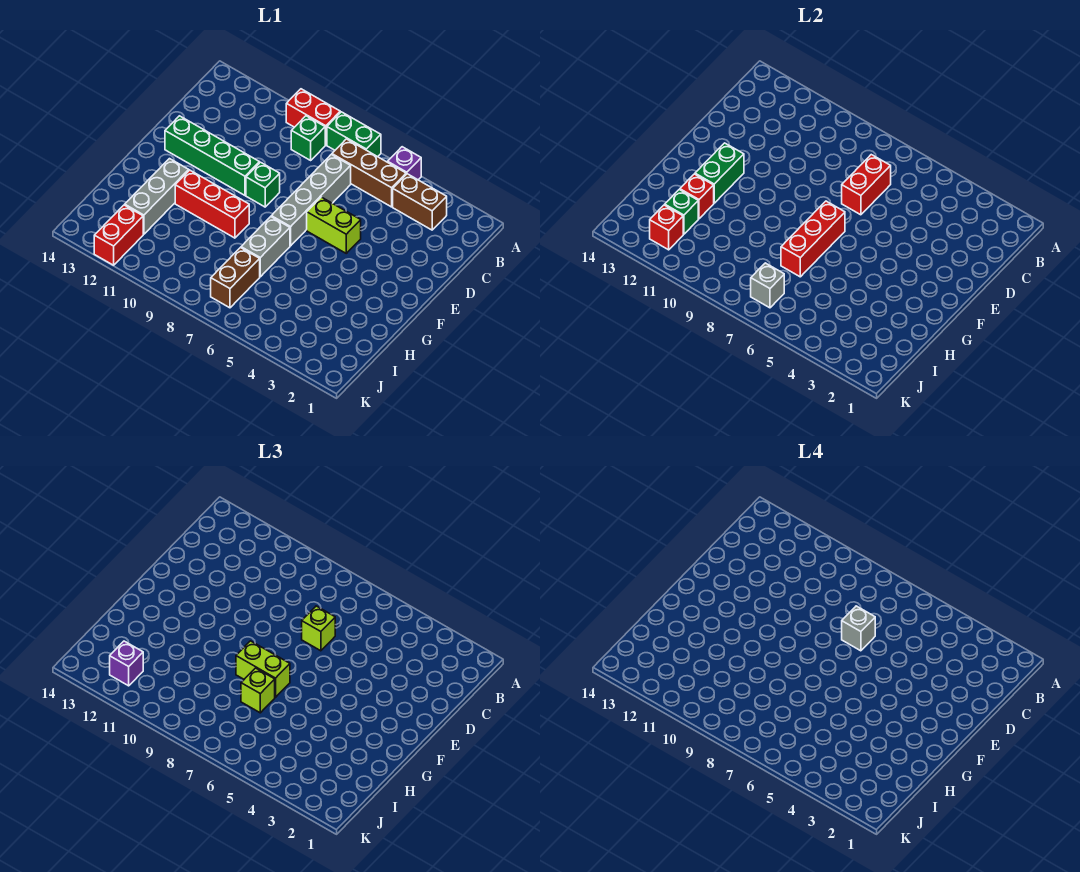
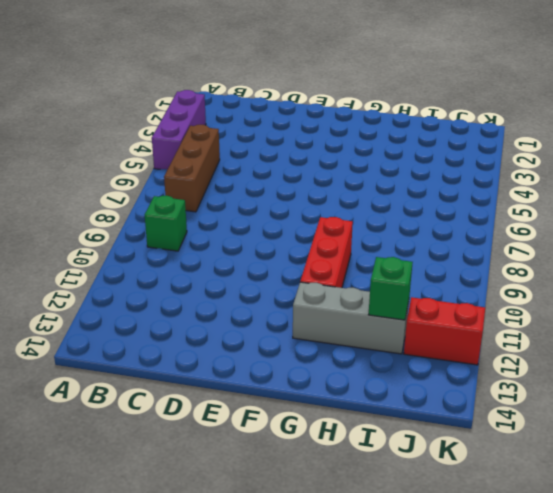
purple brick A3:A5 level 1 -> purple brick A5 level 1
none -> green brick A7:A8 level 1
none -> red brick A9:A10 level 1
none -> brown brick B3:B4 level 1

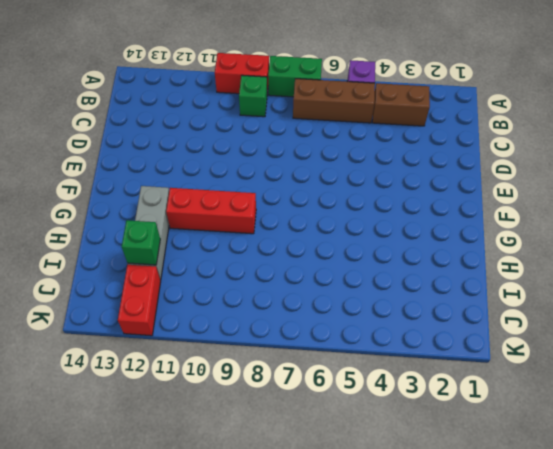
none -> grey brick C7:F7 level 1
none -> lime brick E5:E6 level 1
none -> green brick E9 level 1

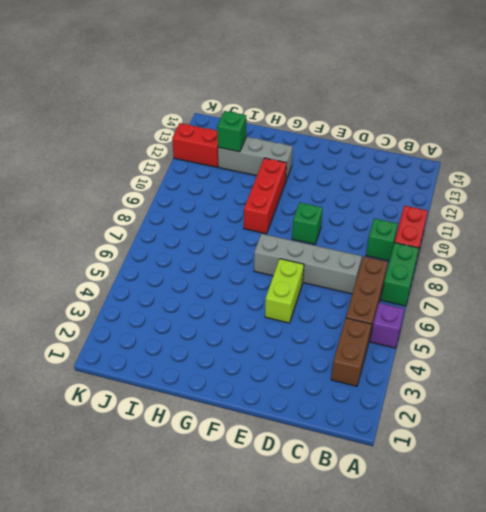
none -> green brick E10:E13 level 1
none -> grey brick G7:H7 level 1
none -> brown brick I7:J7 level 1

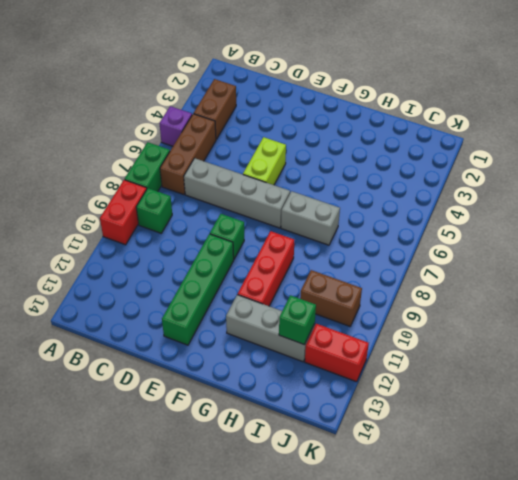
brown brick I10:J10 level 1 -> brown brick I7:J7 level 1
none -> red brick C7:D7 level 2
none -> red brick F7:H7 level 2
none -> green brick F12:G12 level 2

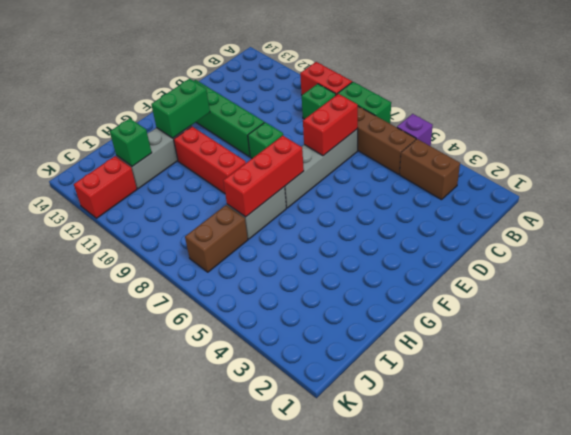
none -> lime brick E5:E6 level 1
none -> red brick H12 level 2
none -> grey brick J7 level 2

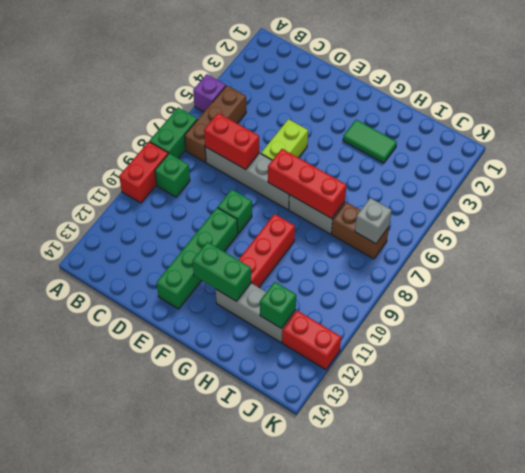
green tile G3:H3 level 1 -> none
none -> brown brick B3:B4 level 1
none -> red brick H12 level 2
none -> red brick J12 level 2

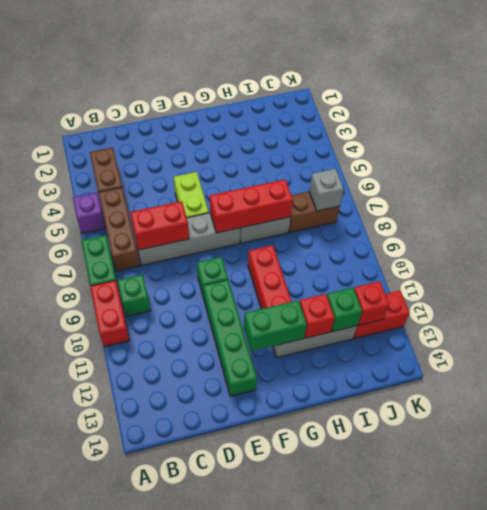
none -> lime brick D7 level 3
none -> lime brick G7:G8 level 3
none -> lime brick H7 level 3

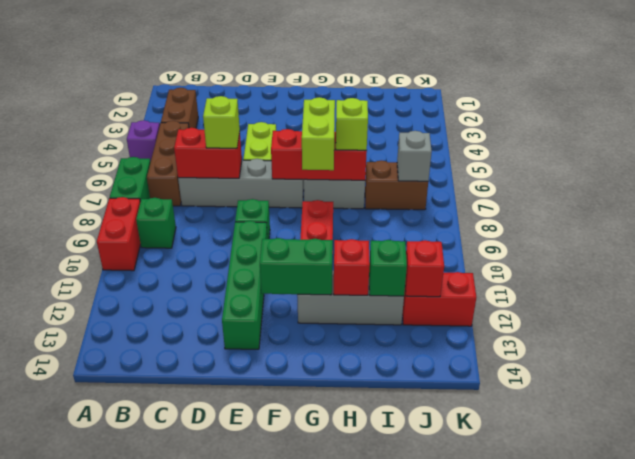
none -> purple brick J12 level 3
none -> grey brick D7 level 4

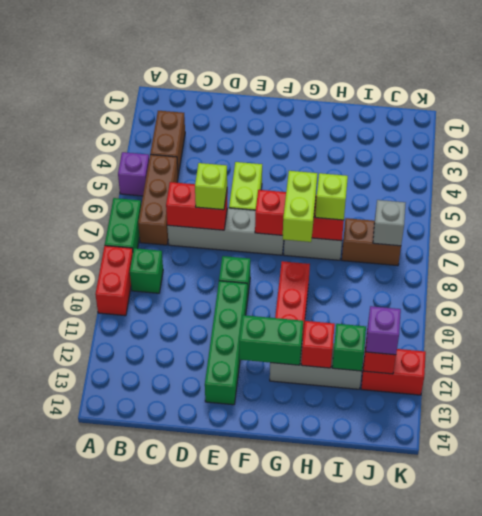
none -> grey brick D7 level 4

